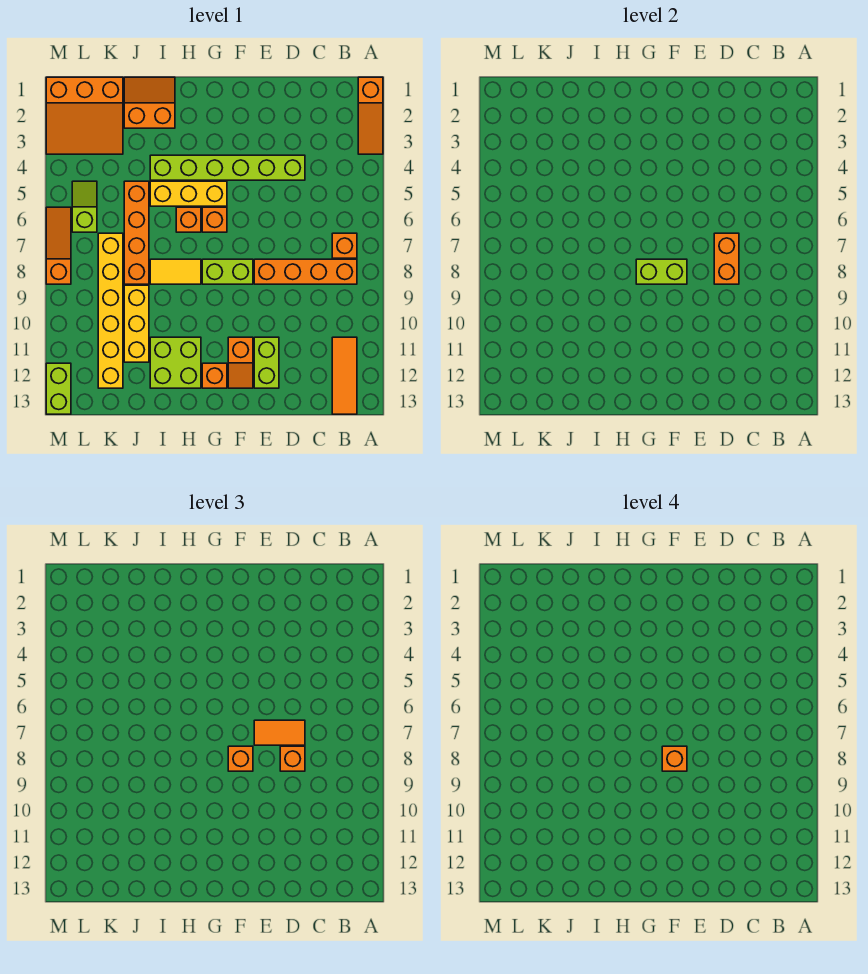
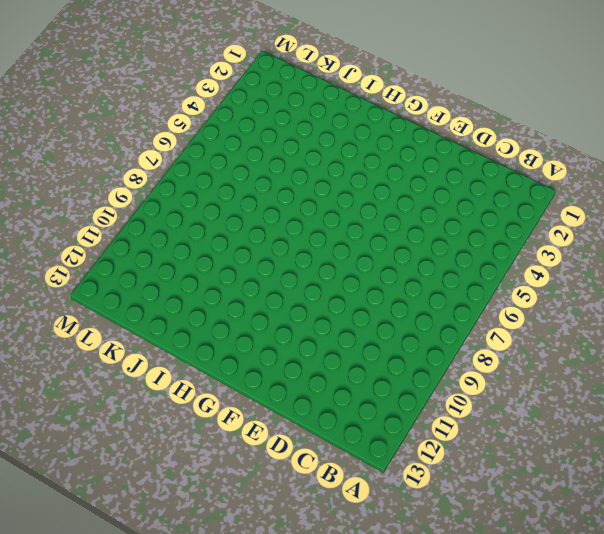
none -> orange slope A1:A3 level 1 top 1
none -> orange brick B7 level 1
none -> orange brick B8:E8 level 1

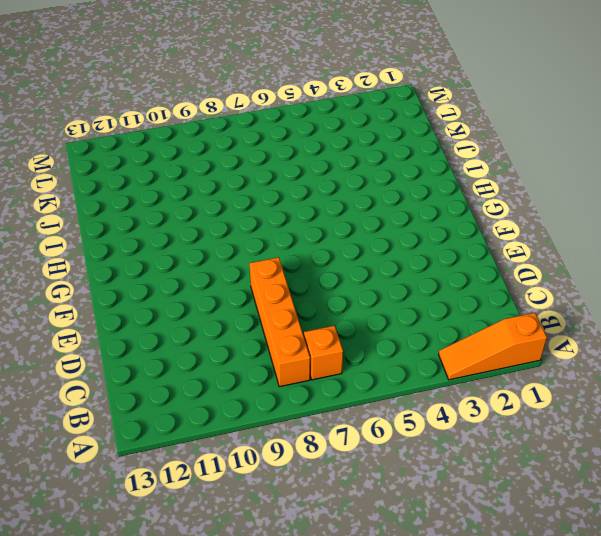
none -> orange tile B11:B13 level 1
none -> lime brick D4:I4 level 1
none -> lime brick E11:E12 level 1

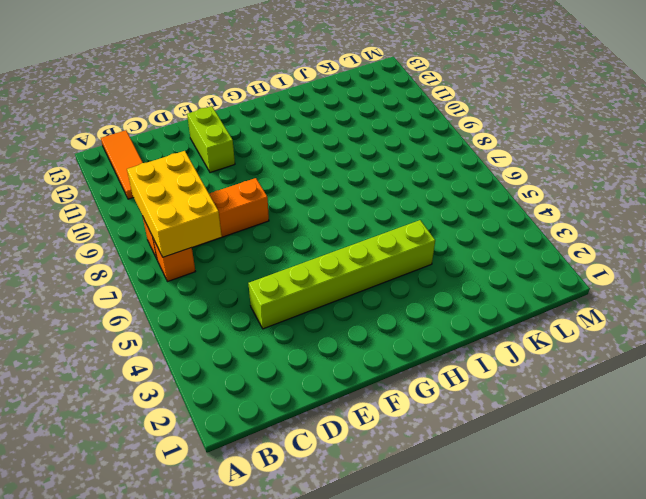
yellow brick B7:C9 level 2 -> none
none -> orange slope A1:A3 level 1 top 1
none -> lime brick F8:G8 level 1
none -> orange slope F11:F12 level 1 top 11

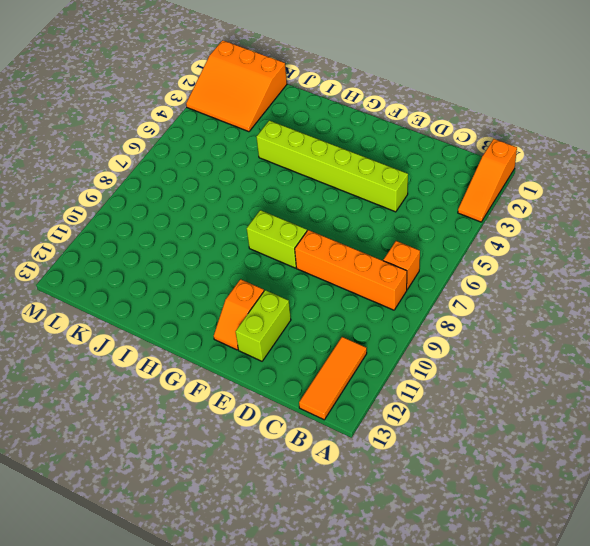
none -> yellow brick G5:I5 level 1
none -> orange brick G6 level 1
none -> orange brick G12 level 1

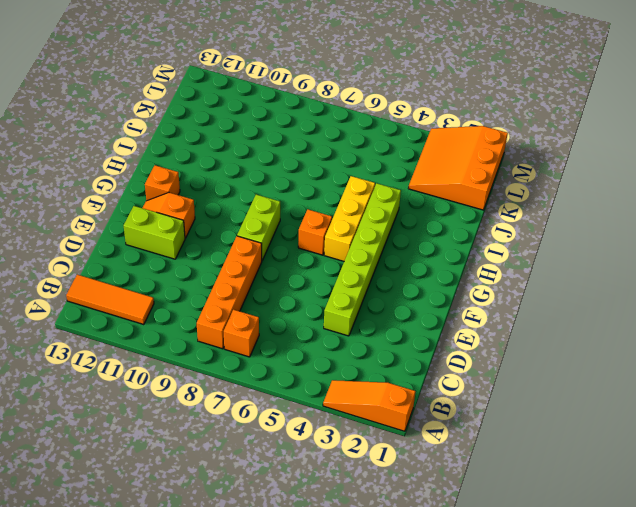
none -> orange brick H6 level 1
none -> yellow tile H8:I8 level 1
none -> lime brick H11:I12 level 1

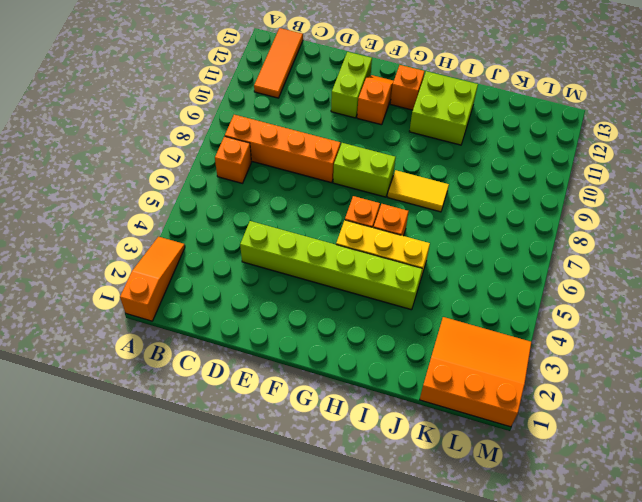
none -> orange slope I1:J2 level 1 top 2
none -> orange brick J5:J8 level 1
none -> yellow brick J9:J11 level 1

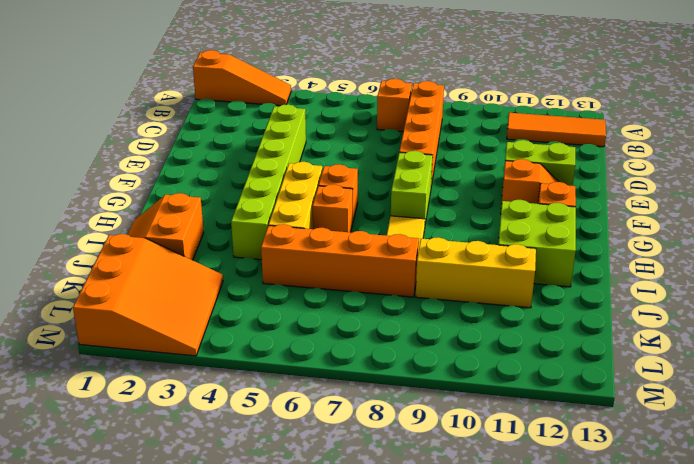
none -> yellow brick K7:K12 level 1
none -> lime slope L5:L6 level 1 top 6
none -> orange slope M6:M8 level 1 top 8

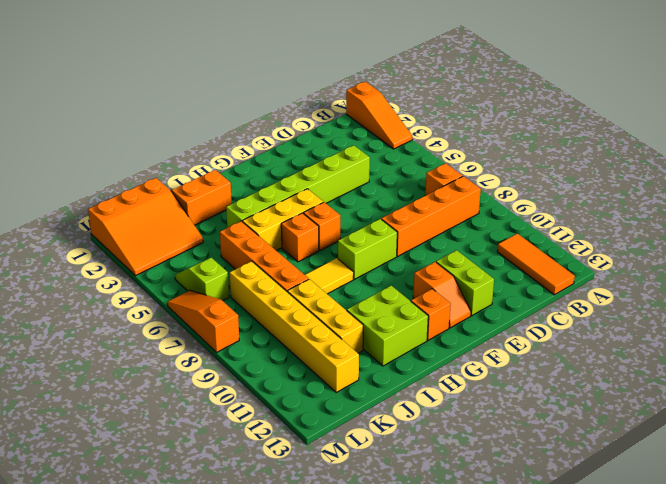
none -> lime brick M12:M13 level 1
none -> orange brick D7:D8 level 2
none -> lime brick F8:G8 level 2

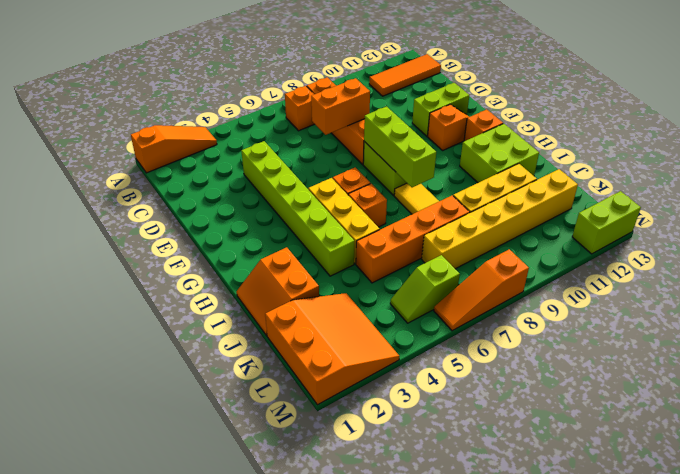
lime brick F8:H8 level 2 -> lime brick F8:G8 level 2
none -> orange tile D7:E7 level 3
none -> orange brick D8 level 3
none -> orange brick F8 level 3

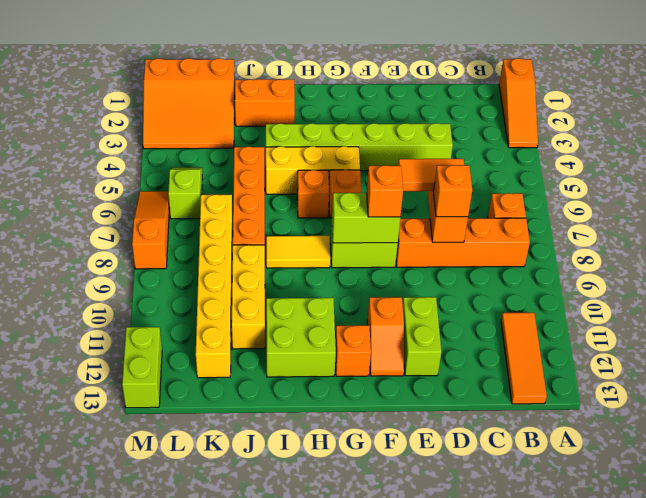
none -> orange brick F8 level 4

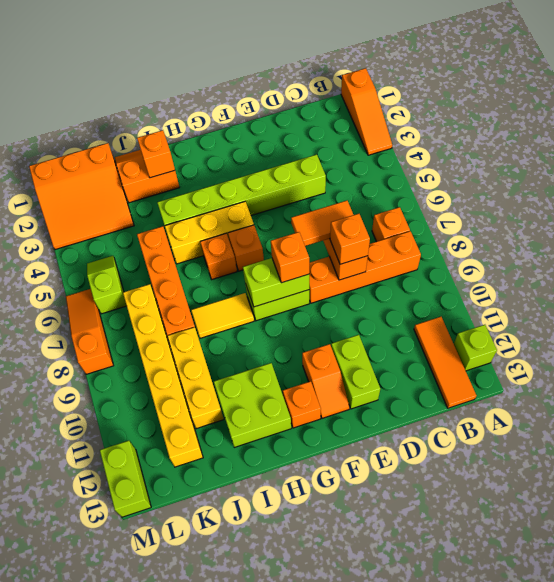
lime brick A12 level 1 -> none
orange brick I2 level 2 -> orange brick F8 level 4

